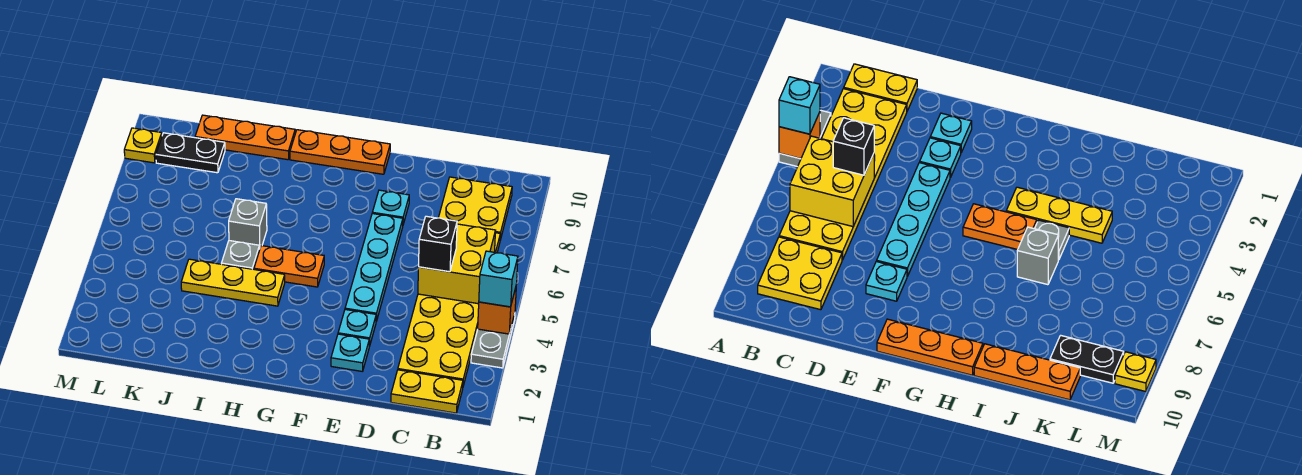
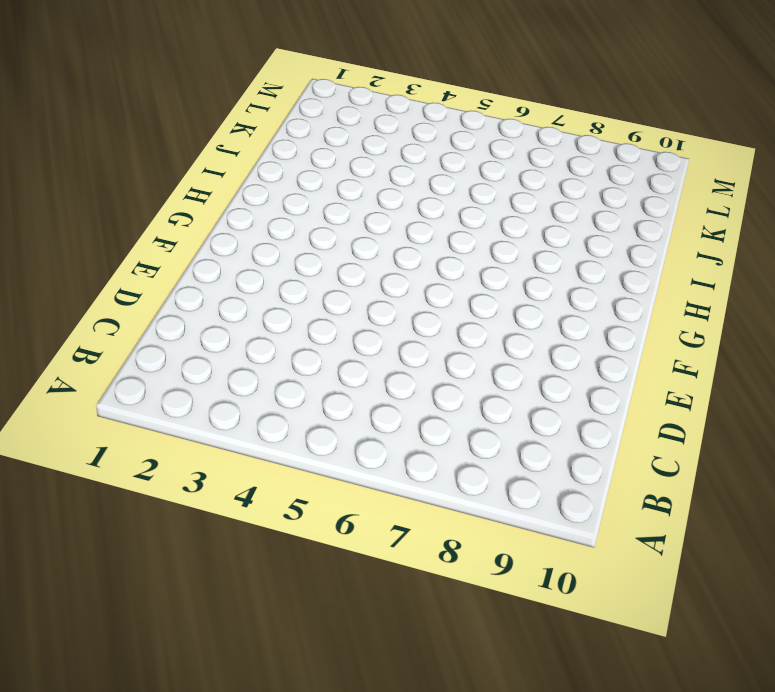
none -> grey plate A3:A4 level 1
none -> yellow plate B1:C1 level 1
none -> yellow plate B2:C7 level 1

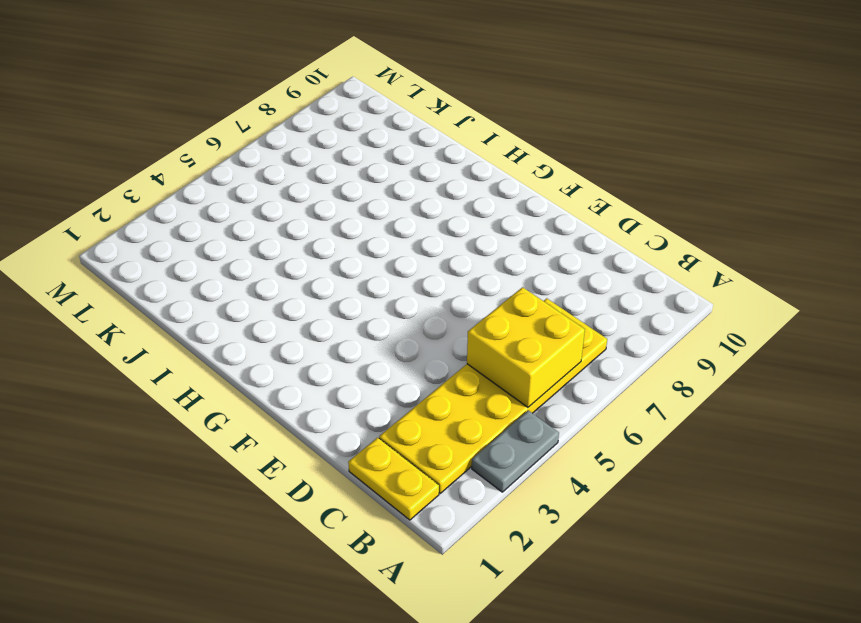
none -> yellow plate B8:C9 level 1
none -> cyan plate E2 level 1
none -> cyan plate E3 level 1

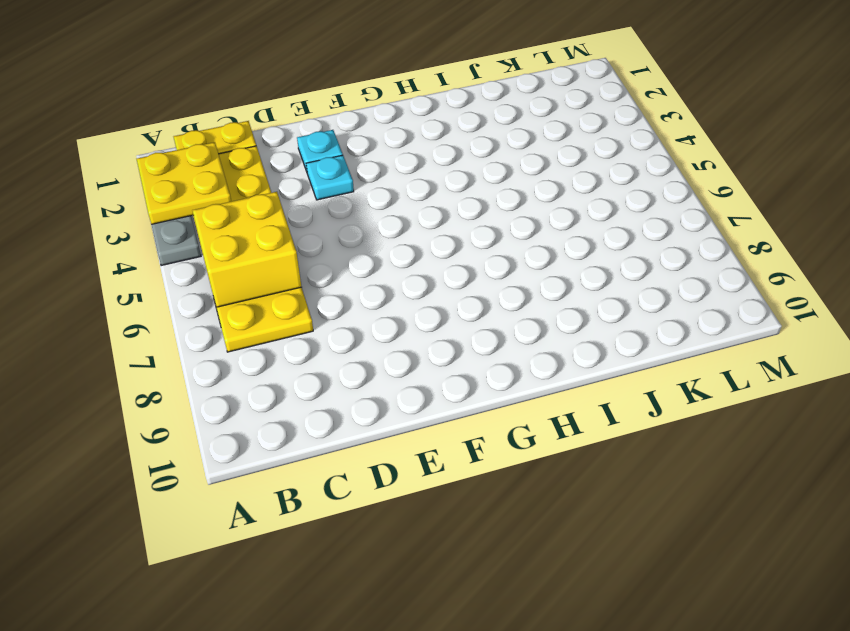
yellow plate A2:B3 level 2 -> yellow plate B8:C9 level 1
none -> cyan plate E4:E7 level 1
none -> cyan plate E8 level 1
none -> orange plate F10:H10 level 1

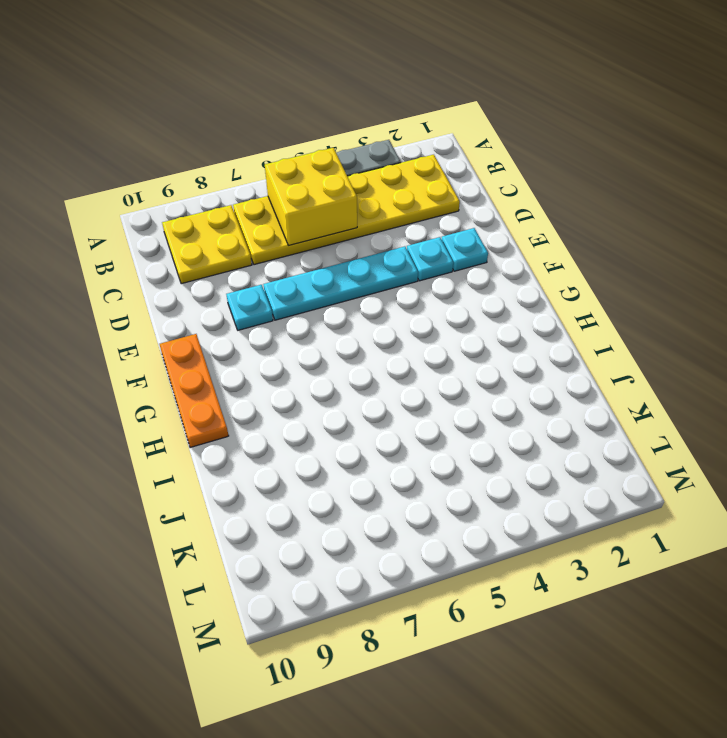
none -> yellow plate B1:C1 level 1
none -> orange plate G5:H5 level 1
none -> yellow plate H4:J4 level 1

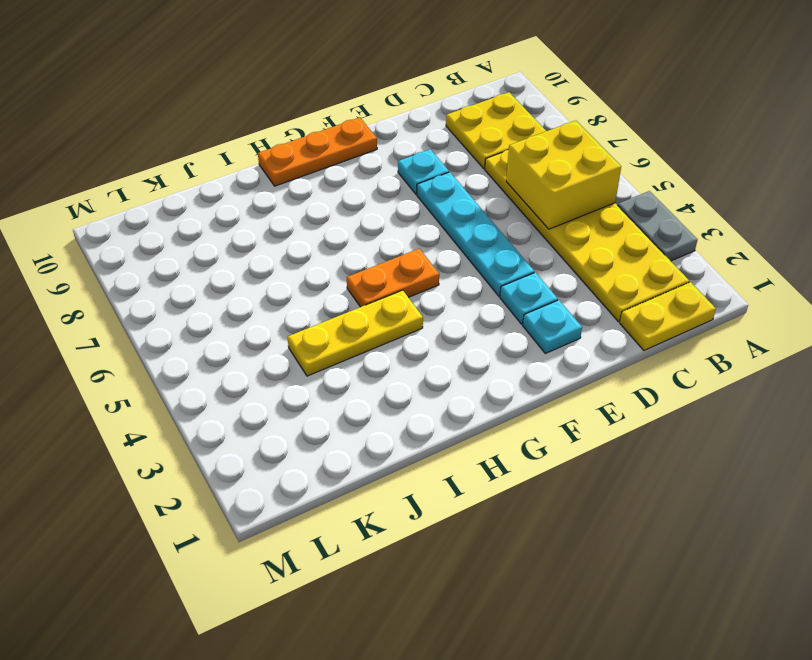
none -> grey plate I5 level 1
none -> grey brick I6 level 1
none -> orange plate I10:K10 level 1

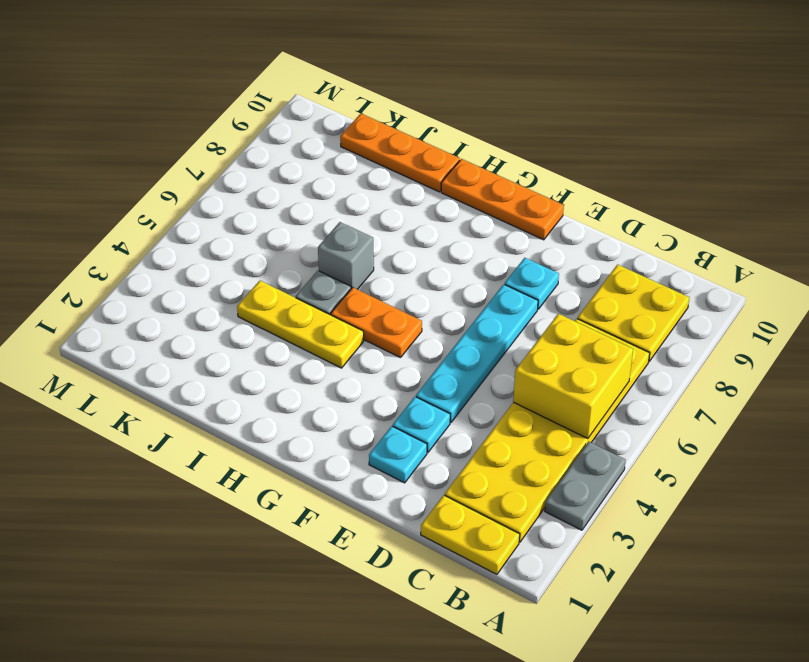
none -> black plate K9:L9 level 1
none -> yellow plate M9 level 1
none -> orange brick A4 level 2

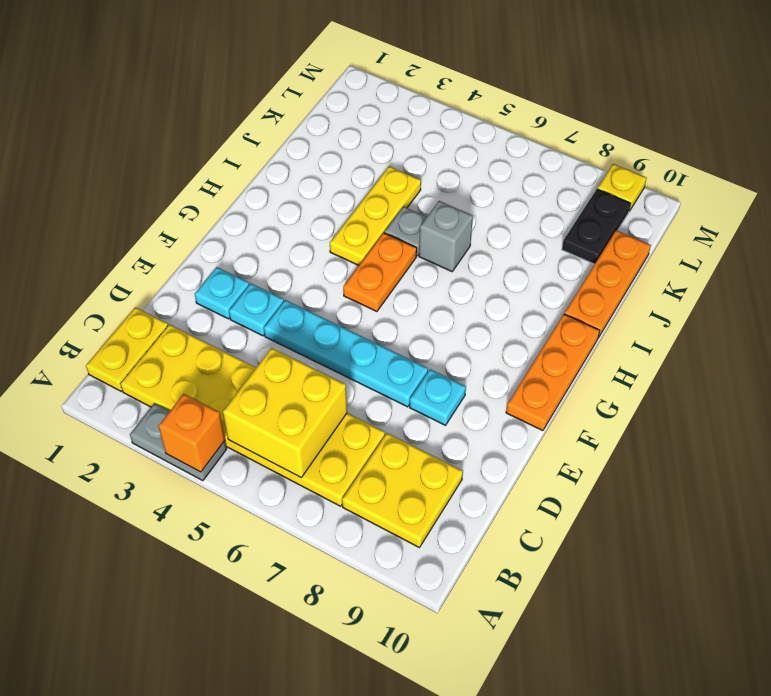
none -> cyan brick A4 level 3
none -> black brick C5 level 3

